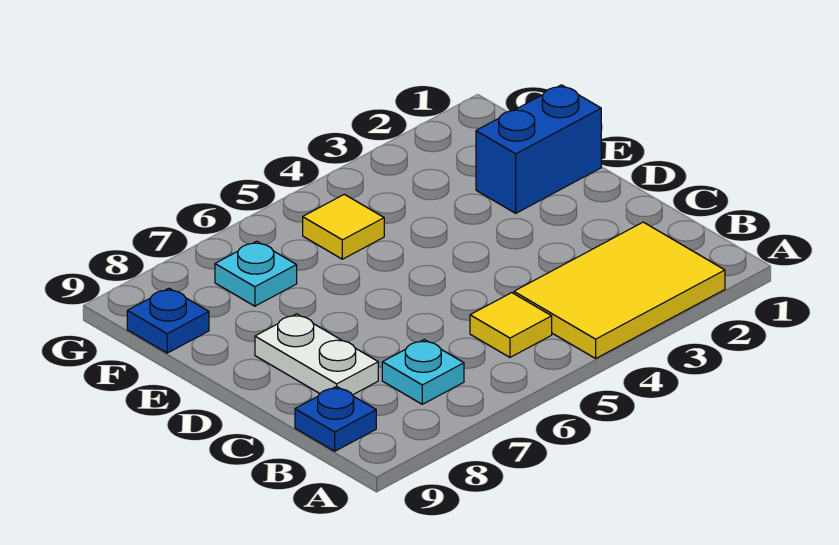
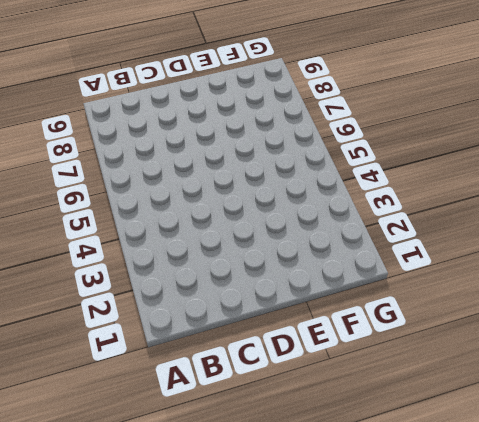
none -> yellow tile A2:B4 level 1
none -> yellow tile B5 level 1

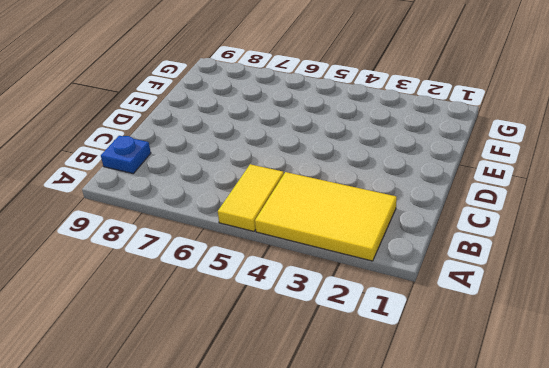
yellow tile A5:B5 level 1 -> yellow tile B5 level 1
none -> cyan plate B7 level 1
none -> white plate C8:D8 level 1

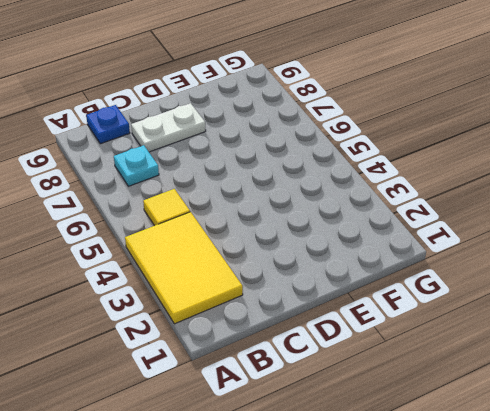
none -> blue brick E1:E2 level 1
none -> yellow tile F5 level 1

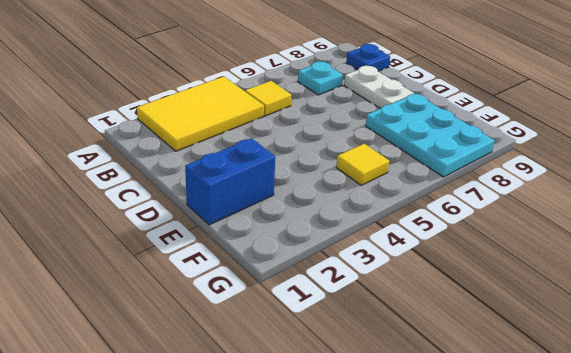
cyan plate E7:G8 level 1 -> cyan plate F7 level 1
none -> blue plate F9 level 1

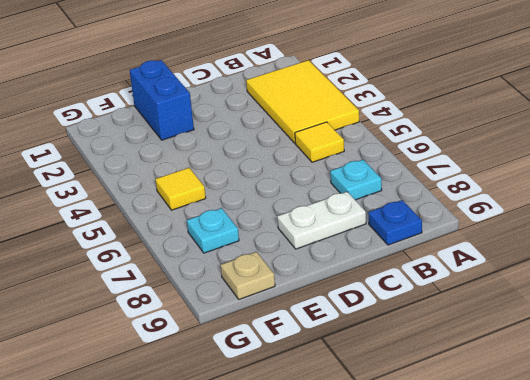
tan plate F9 level 1 -> blue plate F9 level 1

